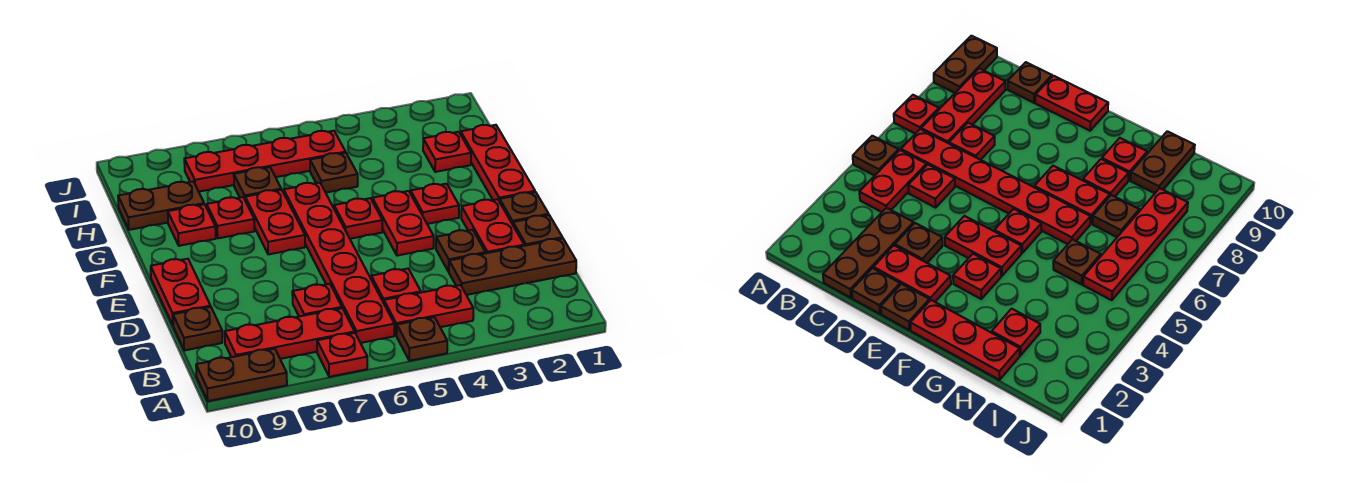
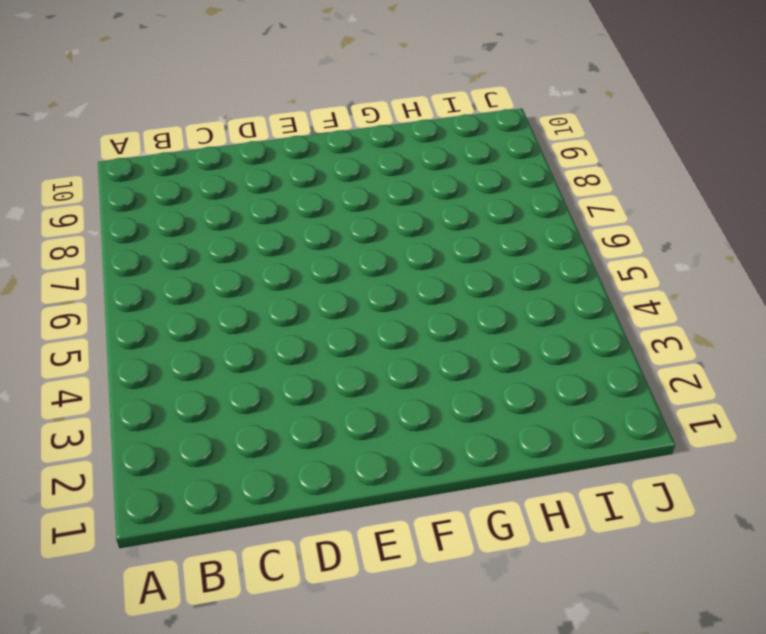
none -> brown plate A5 level 1
none -> red plate A7 level 1
none -> brown plate A9:A10 level 1

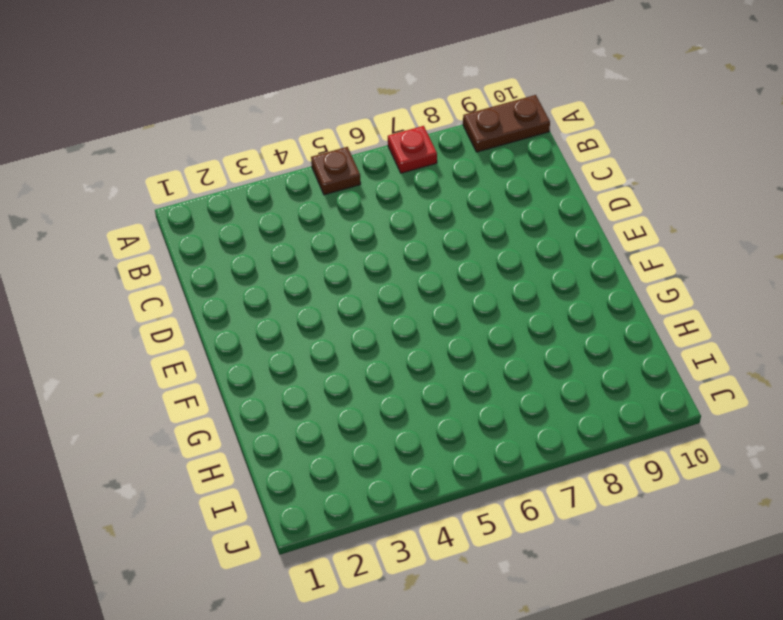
none -> red plate B4:B5 level 1
none -> red plate B6:G6 level 1
none -> red plate B7:B9 level 1

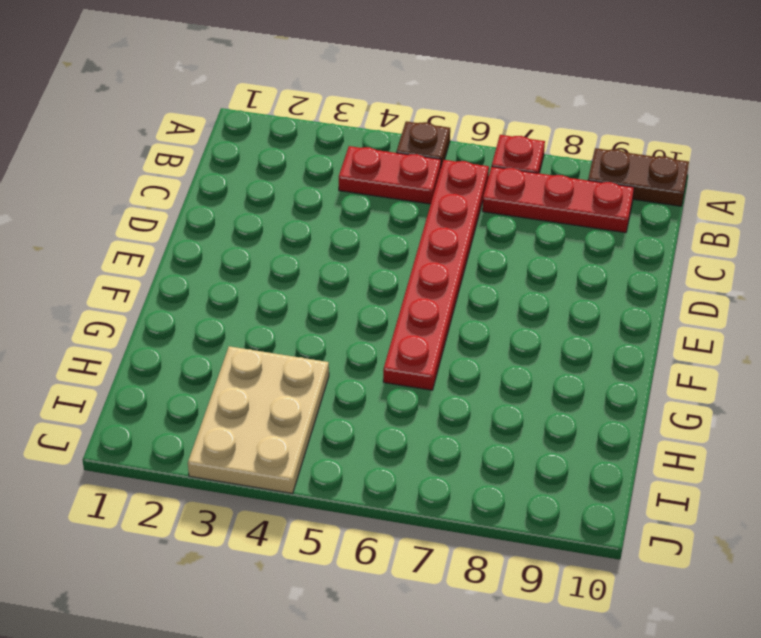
tan plate H3:J4 level 1 -> none
none -> brown plate C1:C3 level 1
none -> red plate C5 level 1
none -> red plate C7 level 1

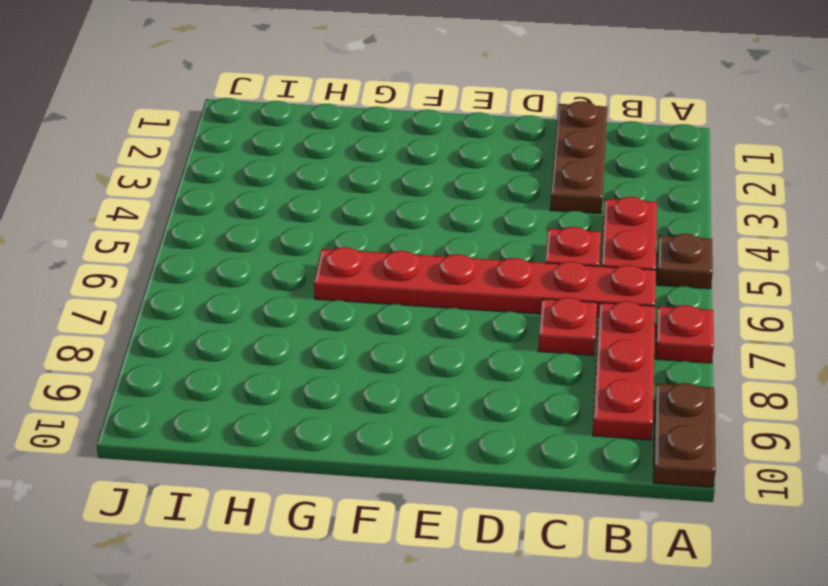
none -> brown plate C10 level 1
none -> brown plate D1 level 1
none -> red plate D2:E2 level 1

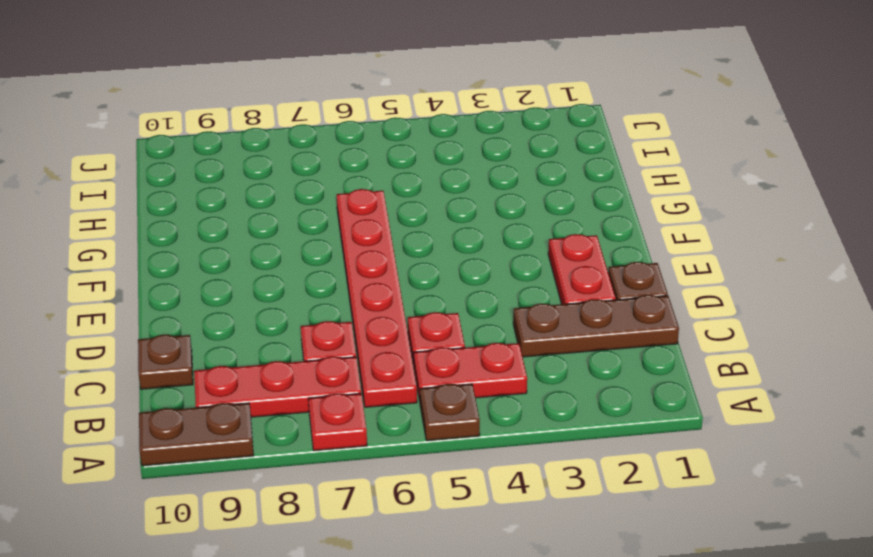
none -> brown plate D3 level 1
none -> red plate D10:E10 level 1
none -> brown plate E1 level 1

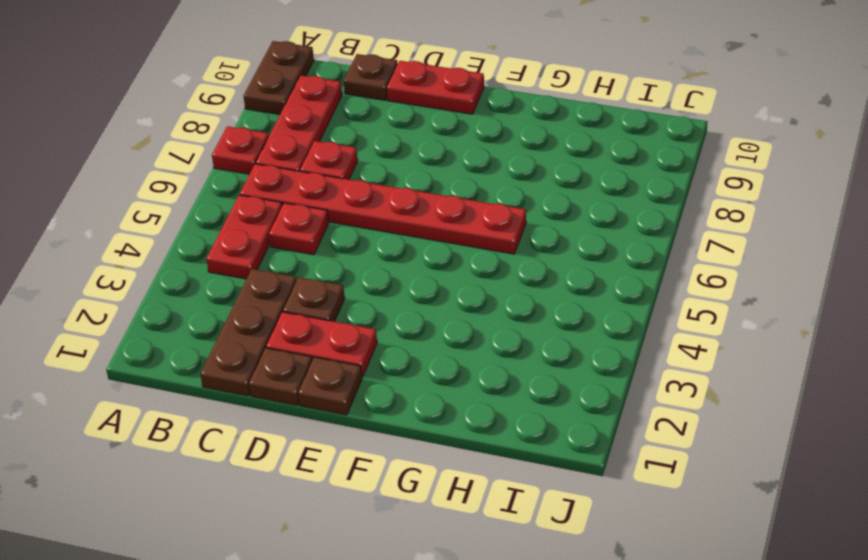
none -> brown plate A5 level 1
none -> red plate E4:F4 level 1
none -> red plate F1:H1 level 1

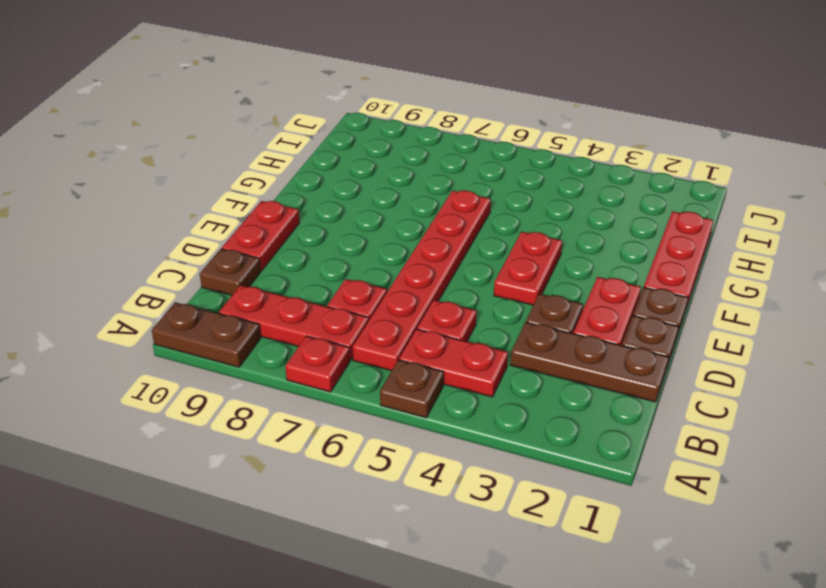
none -> red plate F3 level 1
none -> red plate F5 level 1
none -> red plate F7:G7 level 1

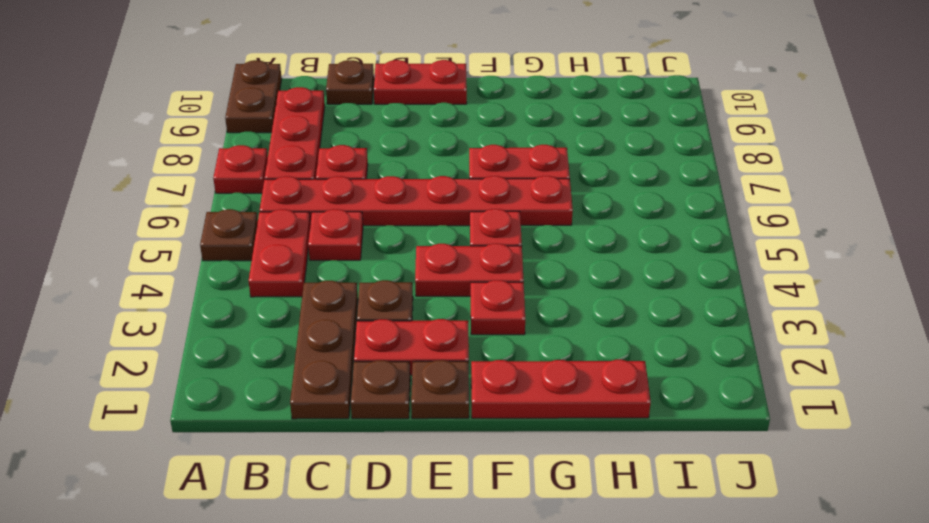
none -> red plate G8 level 1
none -> red plate G9 level 1
none -> red plate H2 level 1

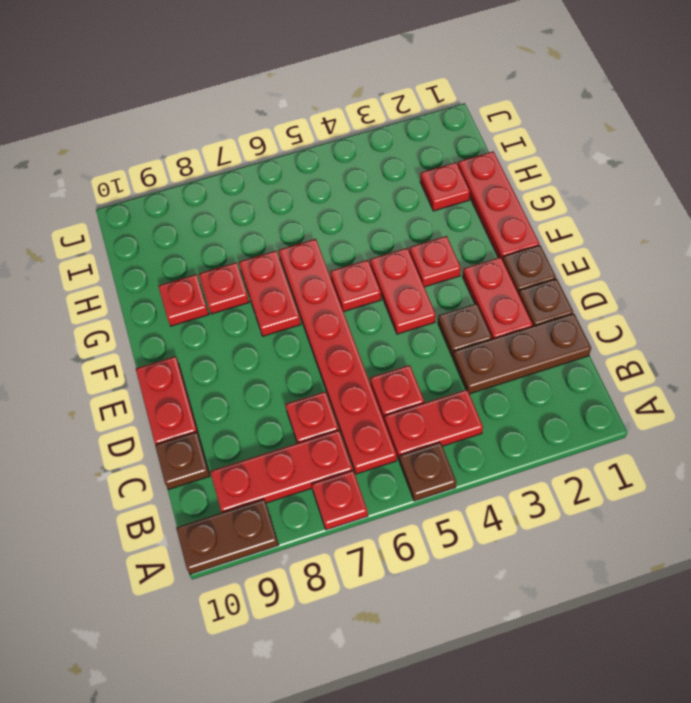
none -> brown plate H5 level 1
none -> brown plate H7 level 1
none -> brown plate H9:H10 level 1

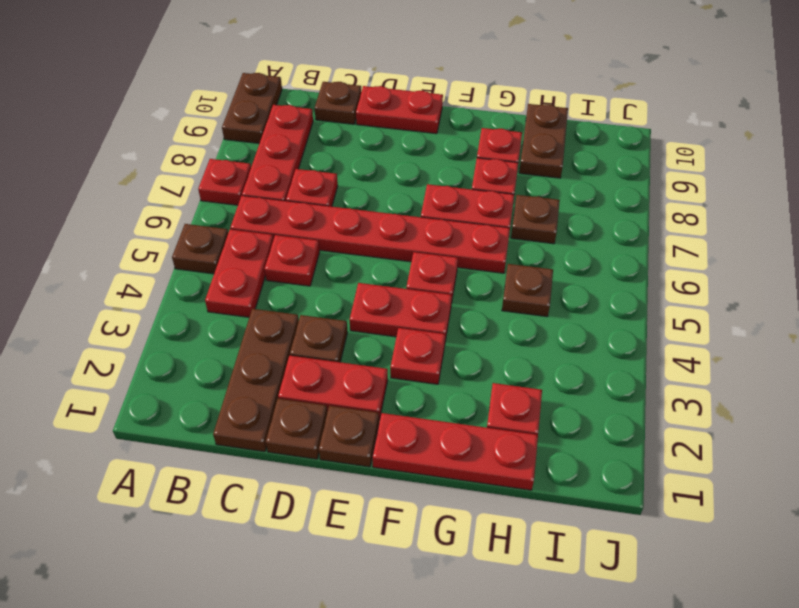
none -> red plate I5:I8 level 1

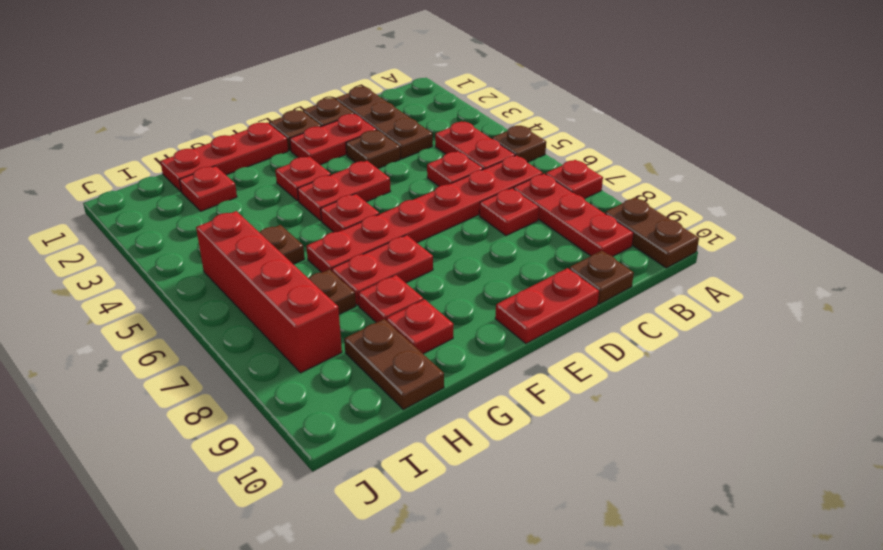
red brick I5:I8 level 1 -> red plate I5:I8 level 1

